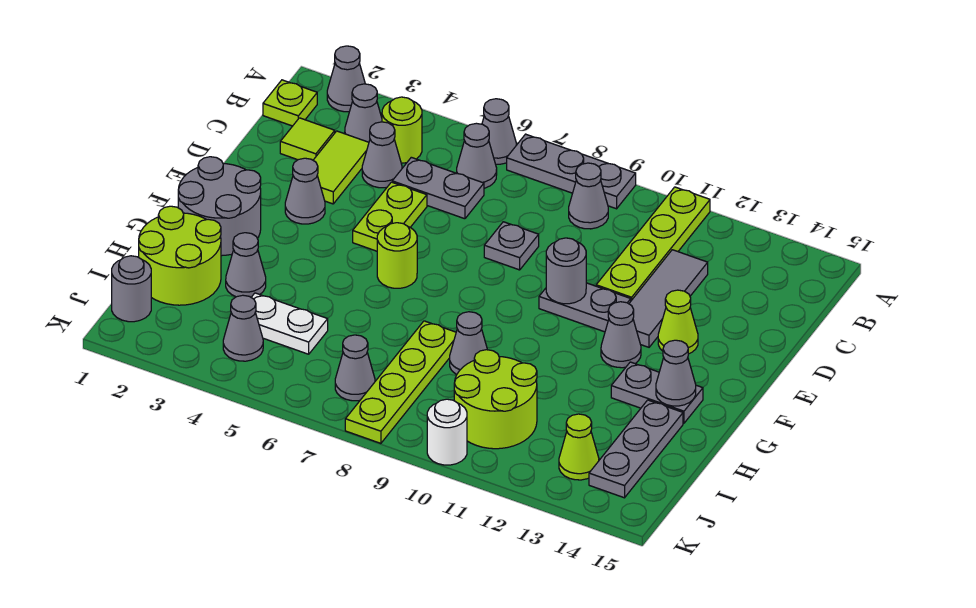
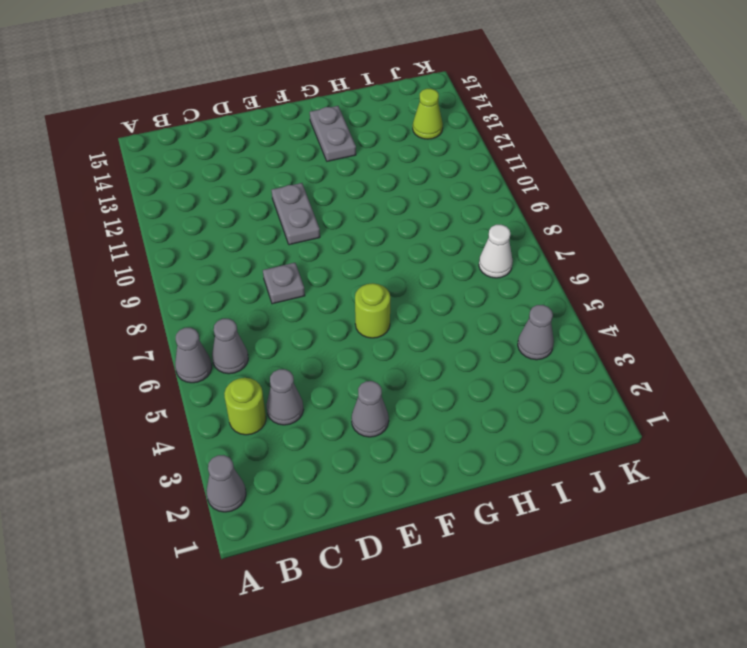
white cone J7 level 1 -> grey cone J7 level 1
none -> grey plate A7:A9 level 1
none -> lime plate A11:D11 level 1
none -> lime plate B1 level 1
none -> grey cone B3 level 1

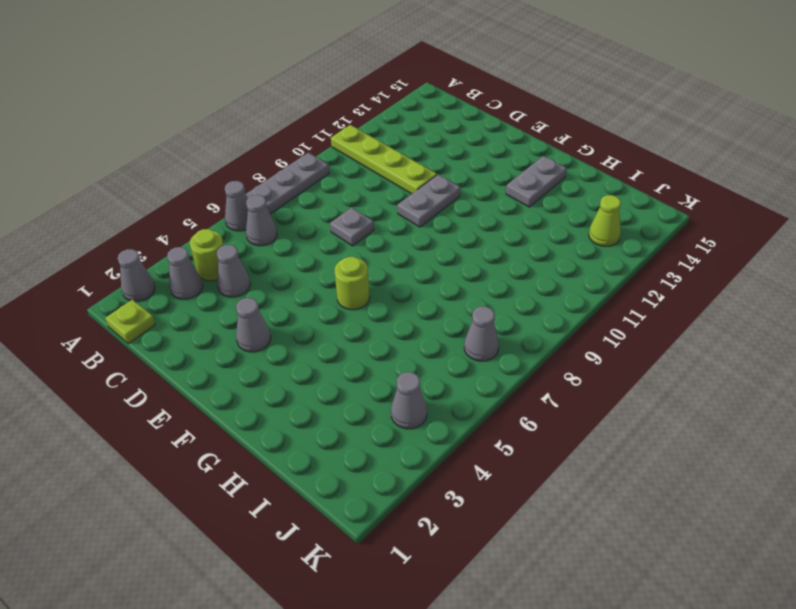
none -> grey cone B9 level 1
none -> lime tile C2 level 1
none -> lime tile C3:D3 level 1
none -> grey plate C5:C6 level 1

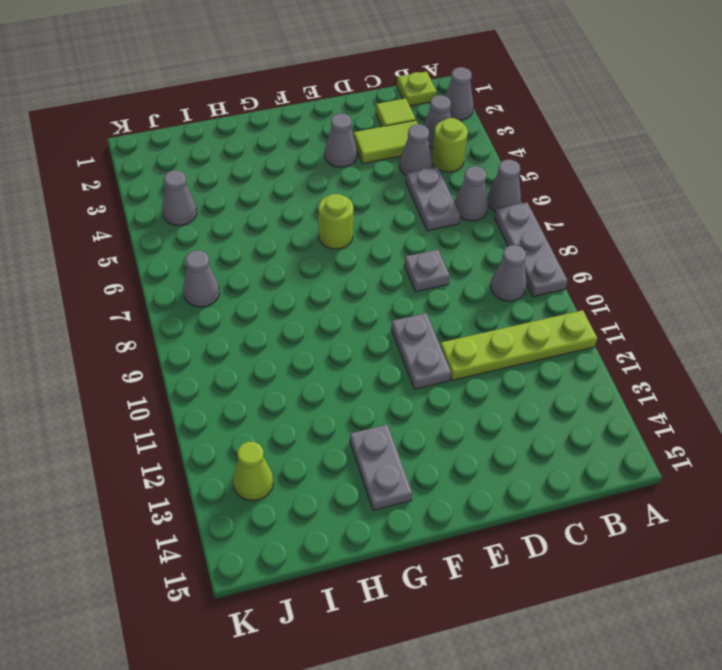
none -> grey tile C12:E12 level 1
none -> lime plate D5:E5 level 1
none -> lime cone E13 level 1
none -> grey round brick F1:G2 level 1

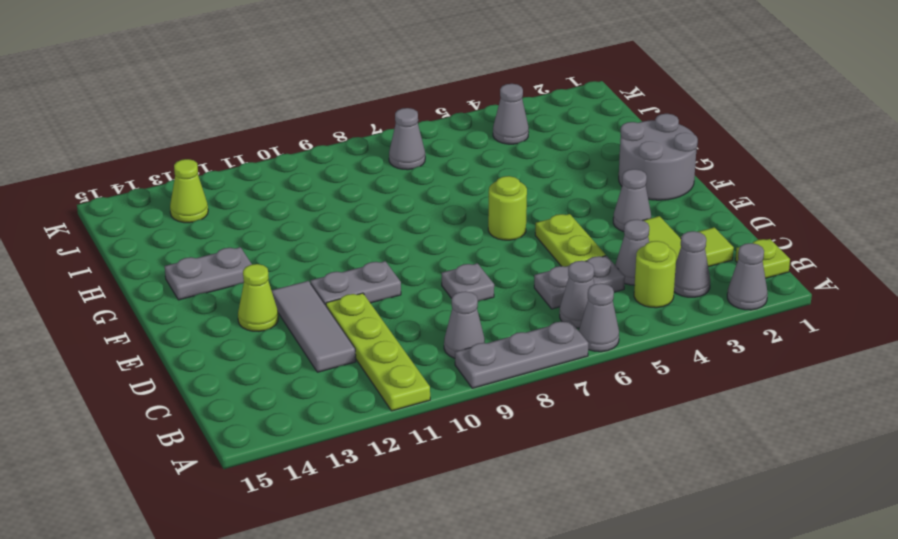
none -> grey cone F12 level 1
none -> lime round brick H1:I2 level 1
none -> grey cone H3 level 1
none -> lime plate H8:K8 level 1

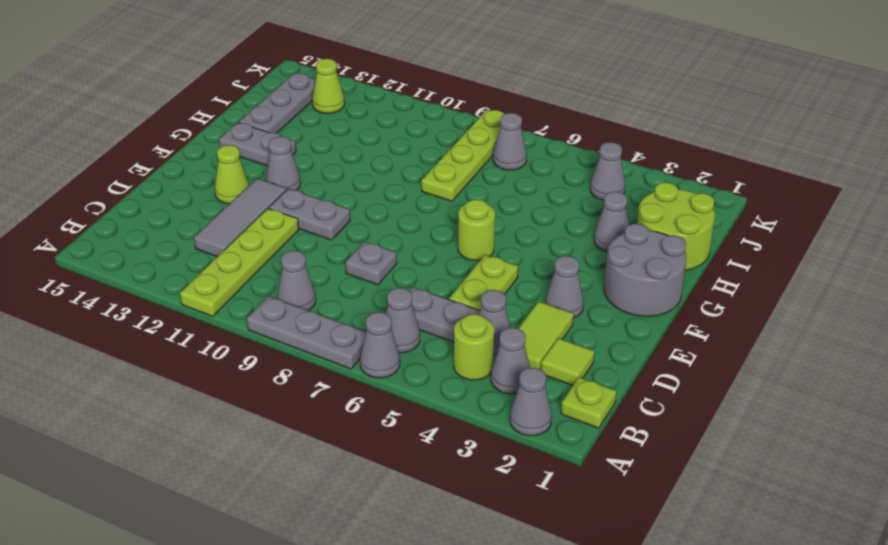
none -> grey cone H9 level 1
none -> white plate I4:I5 level 1
none -> lime round brick I10:J11 level 1
none -> grey round brick J1 level 1

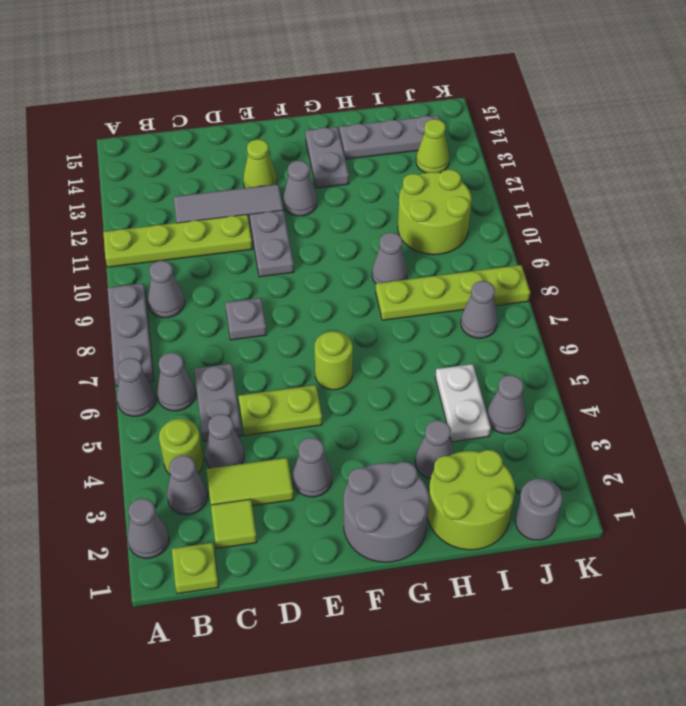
none -> white round brick K10 level 1
none -> grey round brick E10 level 2
none -> grey cone G14 level 2

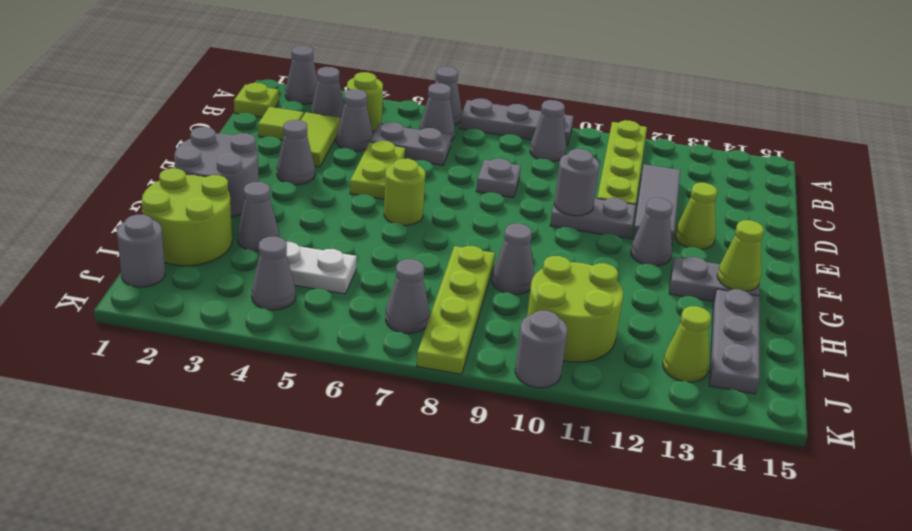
lime cone G14 level 2 -> grey cone G14 level 2
grey round brick K10 level 1 -> white round brick K10 level 1

